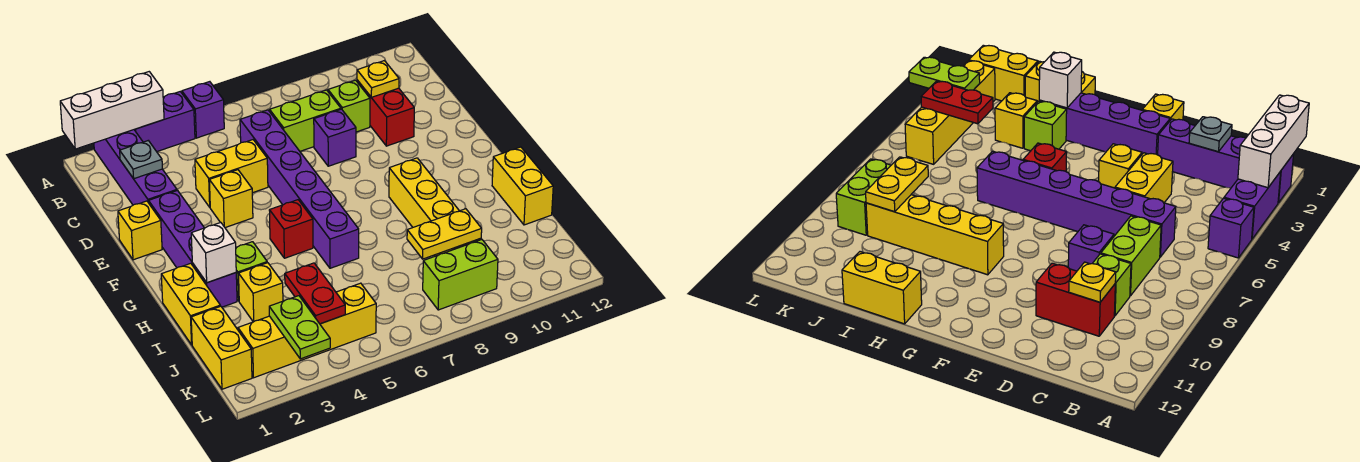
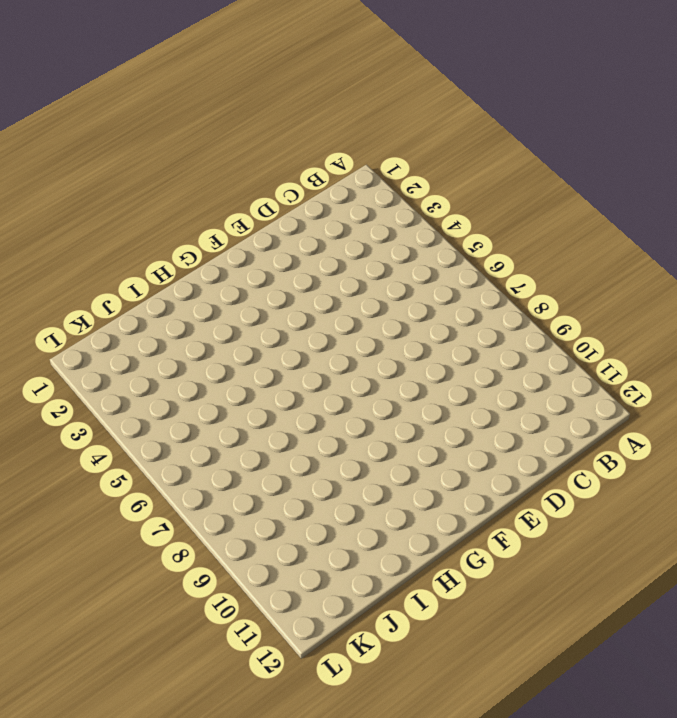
none -> purple brick A2:D2 level 1
none -> purple brick A3:A4 level 1
none -> purple brick A5 level 1

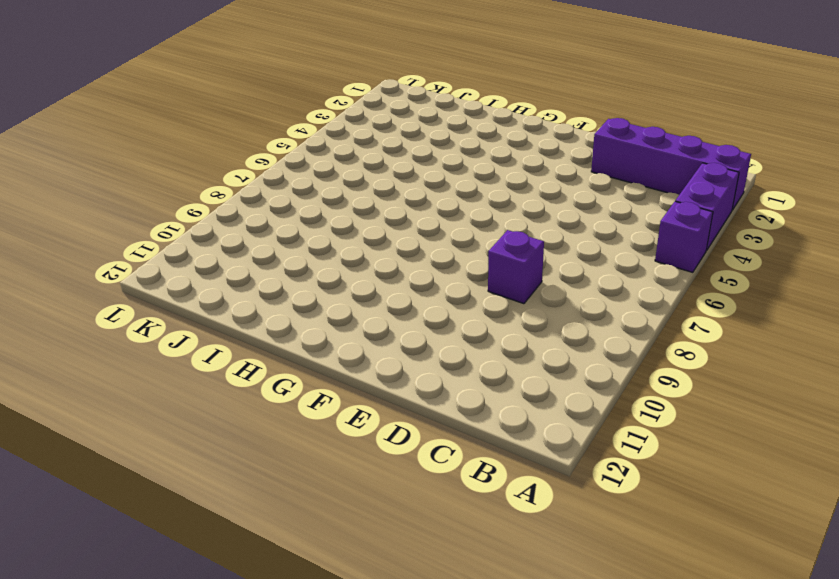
none -> purple brick C6:H6 level 1
none -> lime brick C7:C8 level 1
none -> lime brick C9 level 1

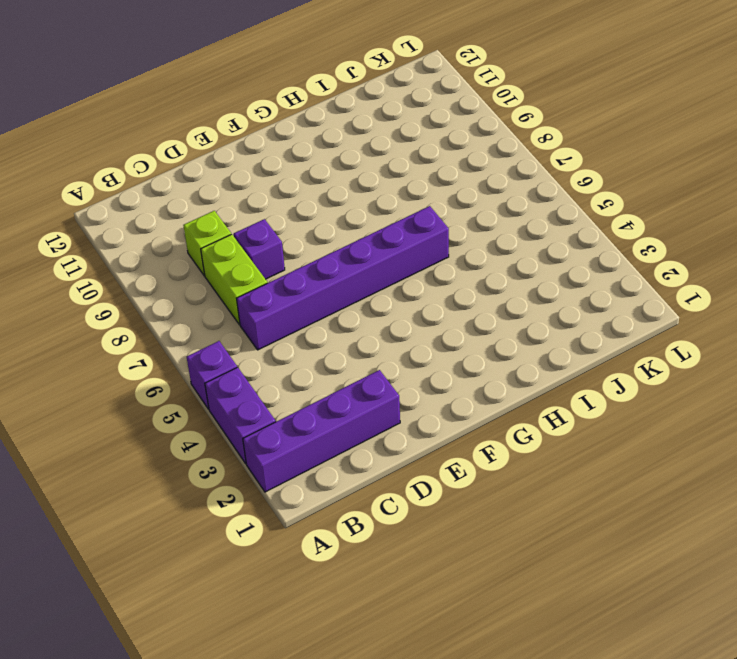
none -> red brick C10:D10 level 1
none -> yellow brick D4:D5 level 1
none -> yellow brick E1 level 1

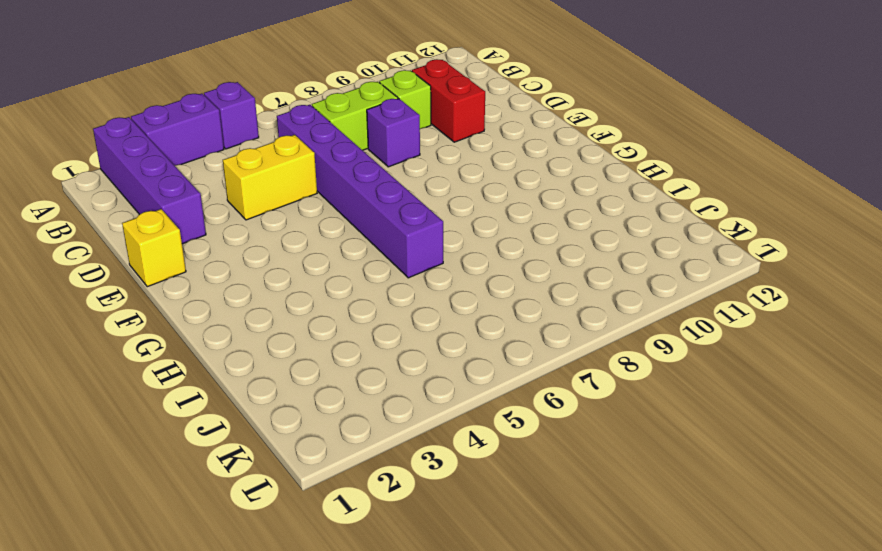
none -> purple brick E2:H2 level 1
none -> yellow brick E4 level 1
none -> red brick G5 level 1

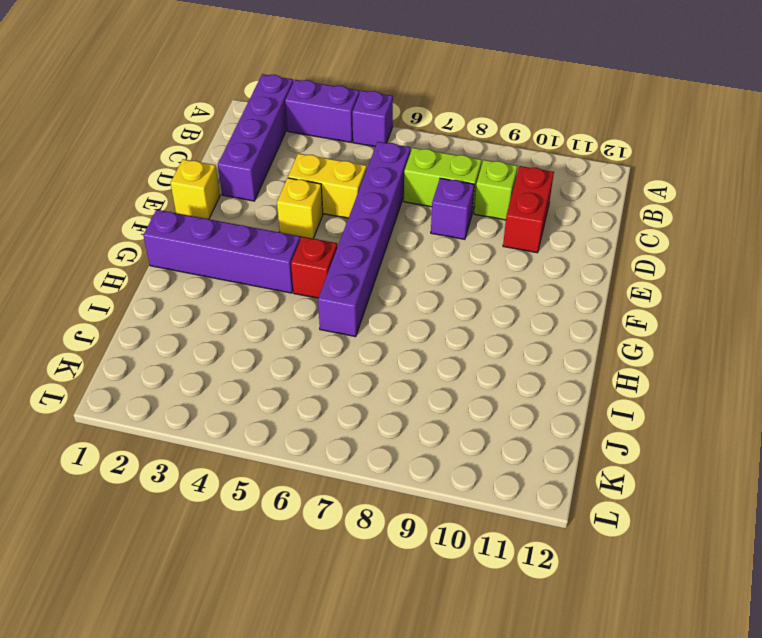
purple brick G1:G4 level 1 -> purple brick E2:H2 level 1
none -> yellow brick G9:J9 level 1
none -> yellow brick H1:I1 level 1
none -> lime brick H3 level 1

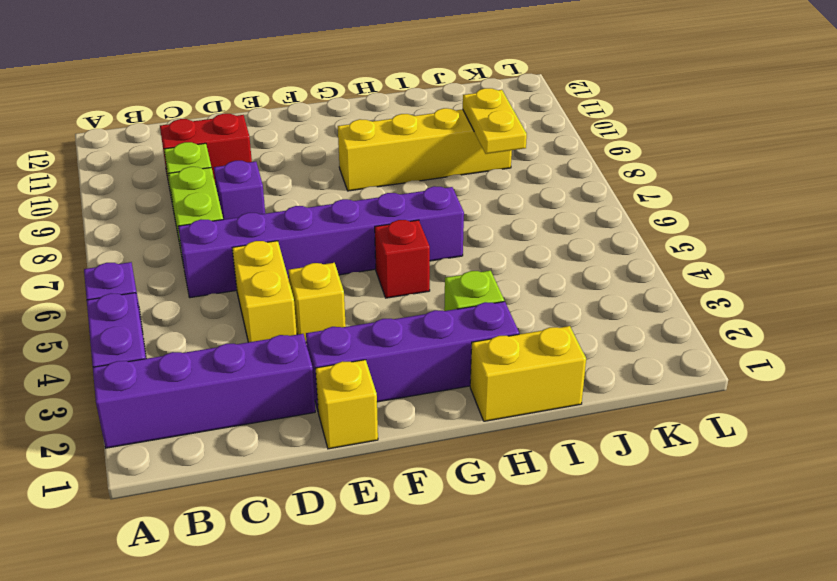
none -> yellow brick H12:I12 level 1
none -> yellow brick I3 level 1
none -> yellow brick J1:K1 level 1

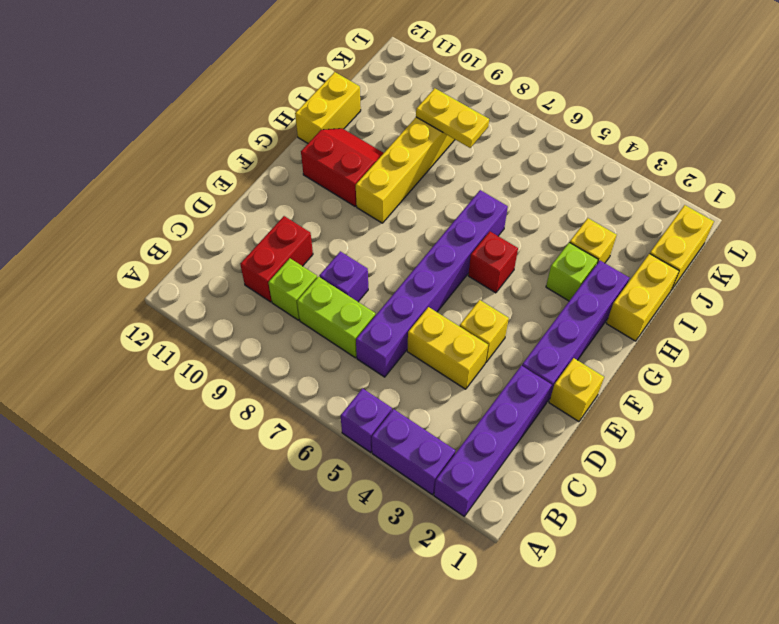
red slope G10:H11 level 1 top G -> none
none -> yellow brick K2:K5 level 1
none -> lime brick K8:K9 level 1
none -> white brick A1:A3 level 2

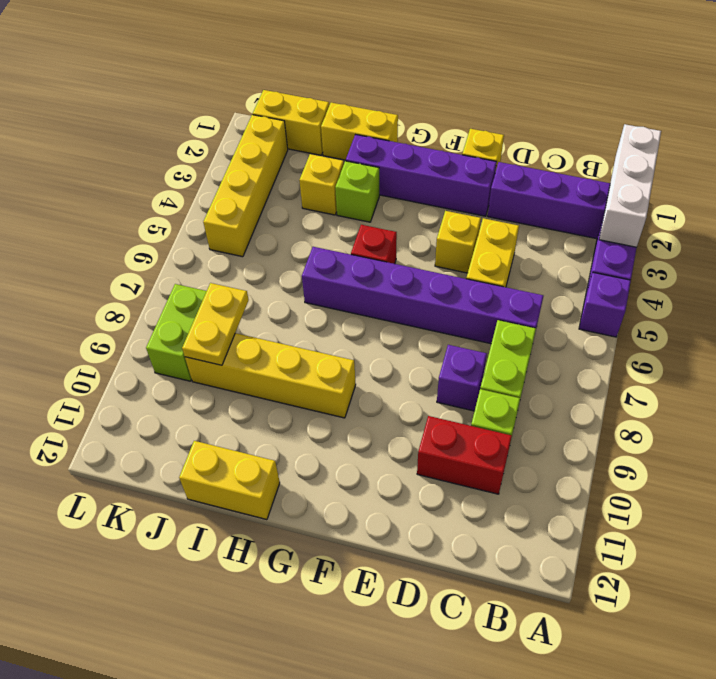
none -> grey plate C2 level 2
none -> yellow plate C10 level 2
none -> white brick H2 level 2

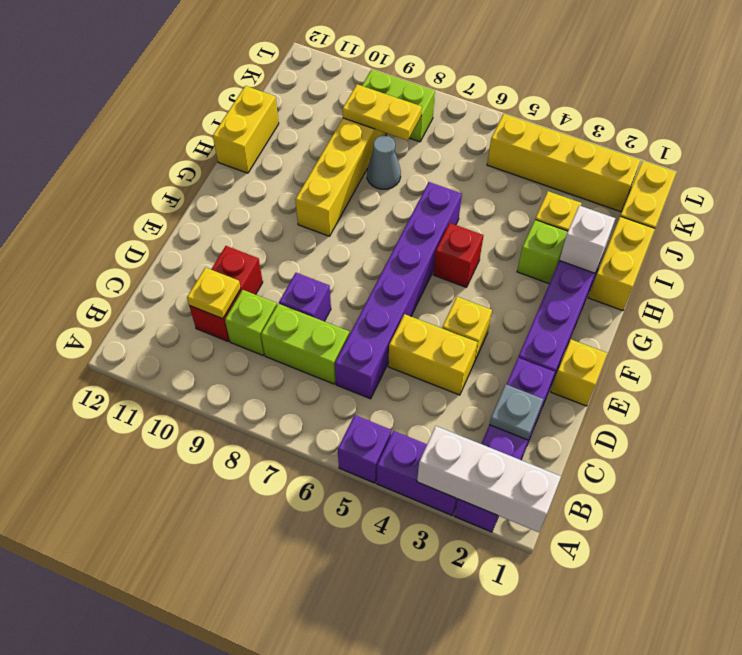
grey cone I8 level 1 -> none
none -> red plate J4:K4 level 2
none -> lime plate K3:L3 level 2

